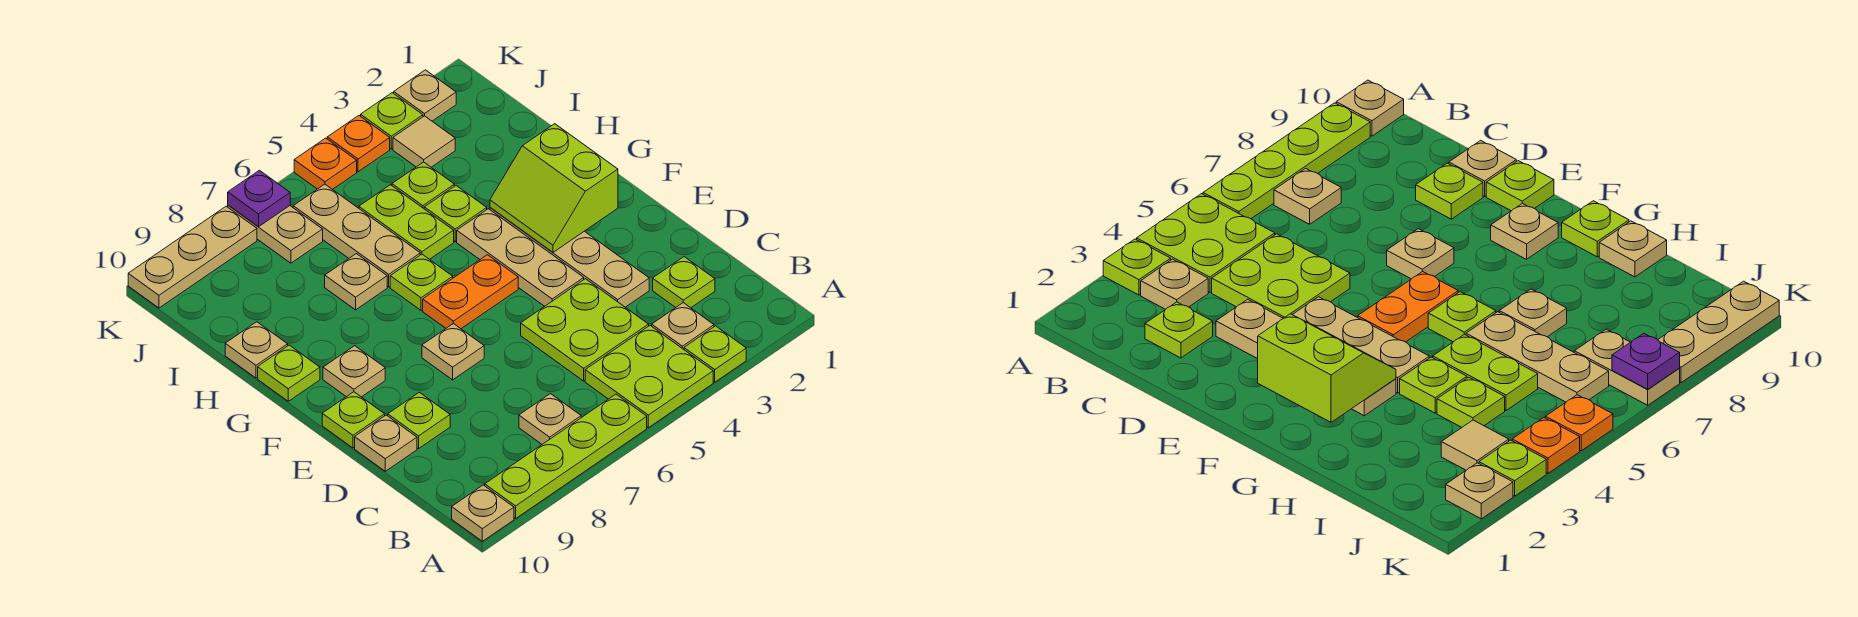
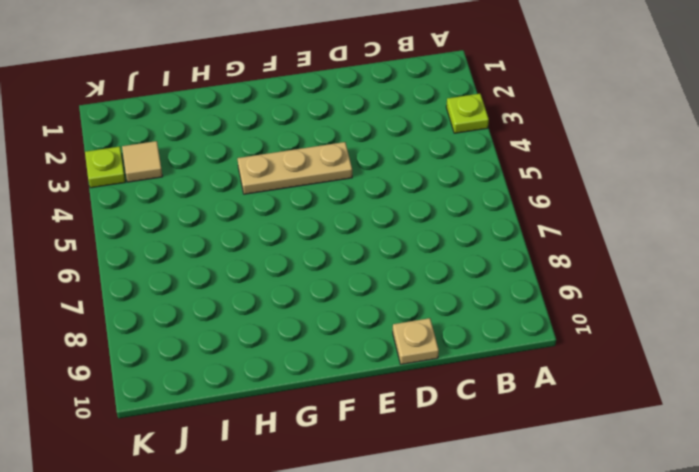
none -> lime plate A4:B5 level 1
none -> lime plate A6:A9 level 1
none -> tan plate A10 level 1
none -> tan plate B3 level 1

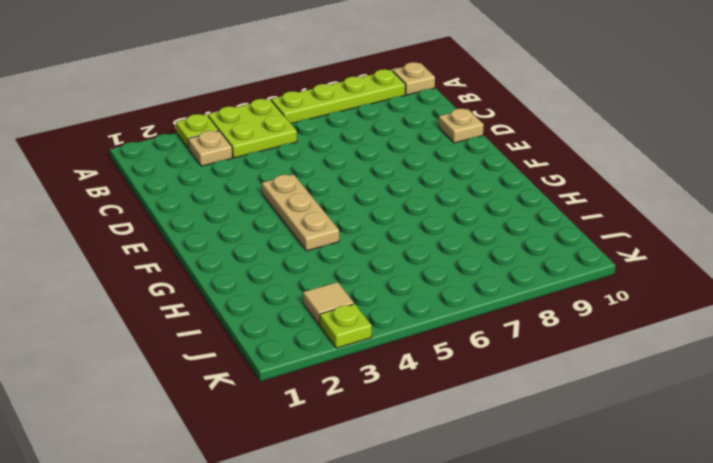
none -> tan plate B7 level 1
none -> lime plate C2 level 1
none -> lime plate C4:D5 level 1
none -> tan plate D3:G3 level 1

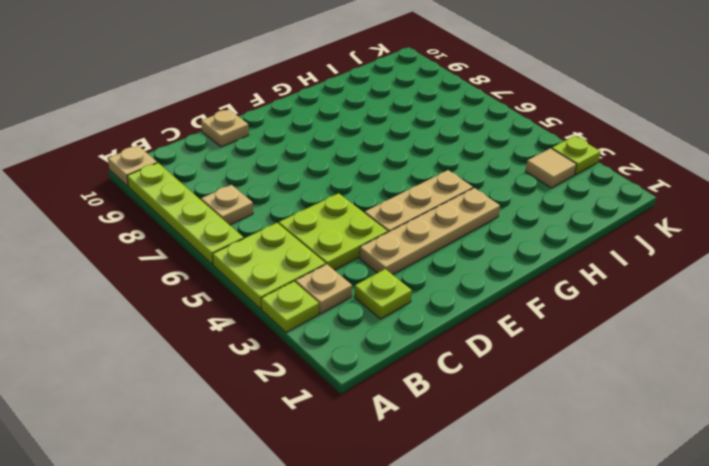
none -> lime plate D9 level 1
none -> tan plate E7 level 1
none -> lime plate E10 level 1
none -> orange plate F5:F6 level 1

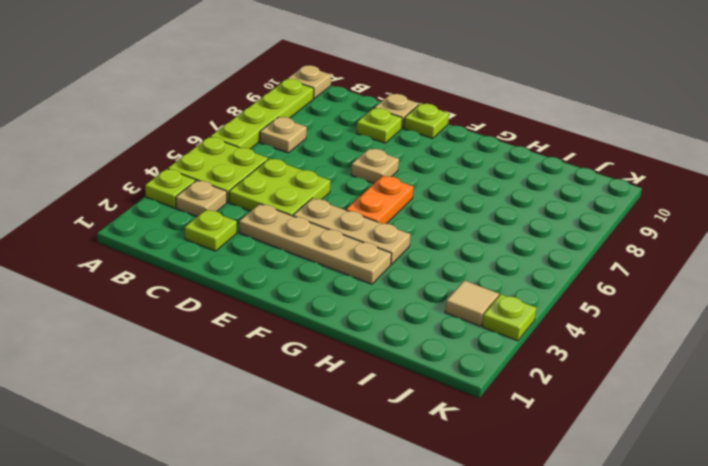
none -> tan plate F9 level 1
none -> lime plate G6 level 1
none -> lime plate G10 level 1
none -> lime plate H4 level 1

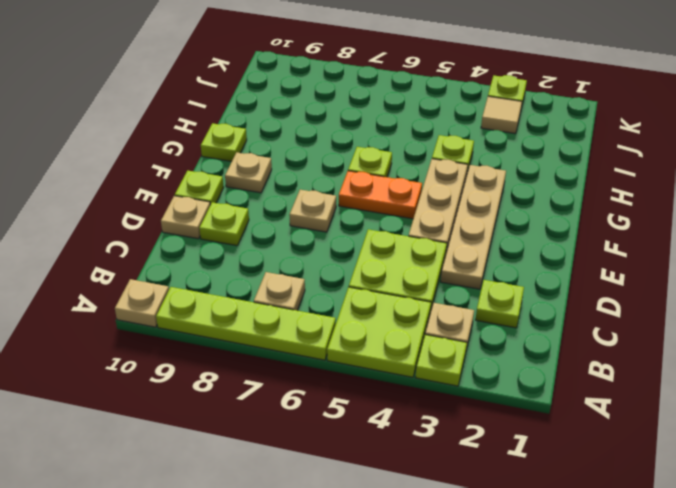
none -> lime plate H5:I5 level 1
none -> tan plate H6:J6 level 1
none -> tan plate H7 level 1
none -> tan plate H10 level 1

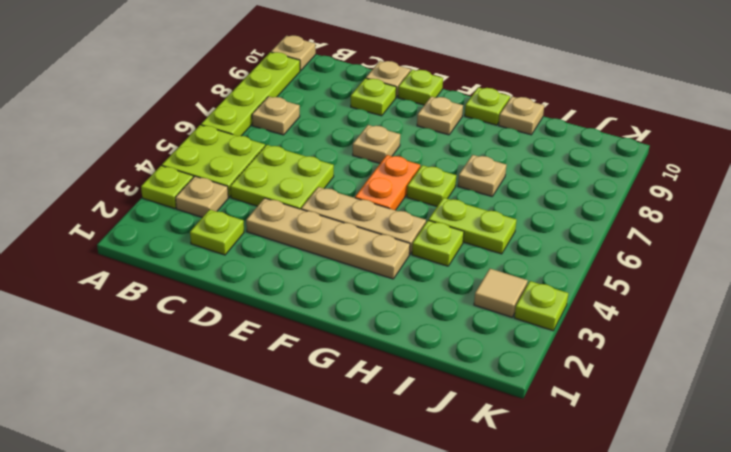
none -> tan plate H6:J6 level 1
none -> lime plate I4 level 1
none -> tan plate J7:K7 level 1
none -> tan plate K2 level 1

